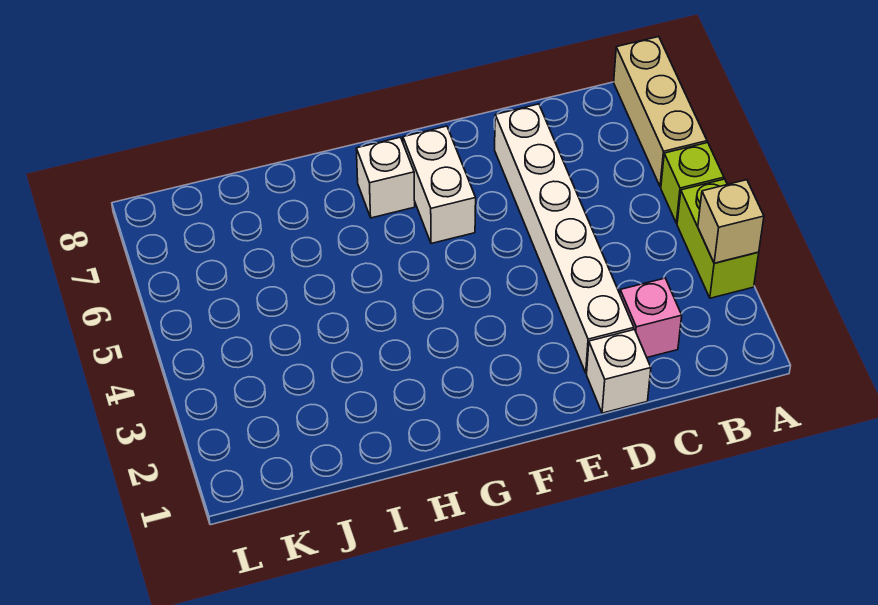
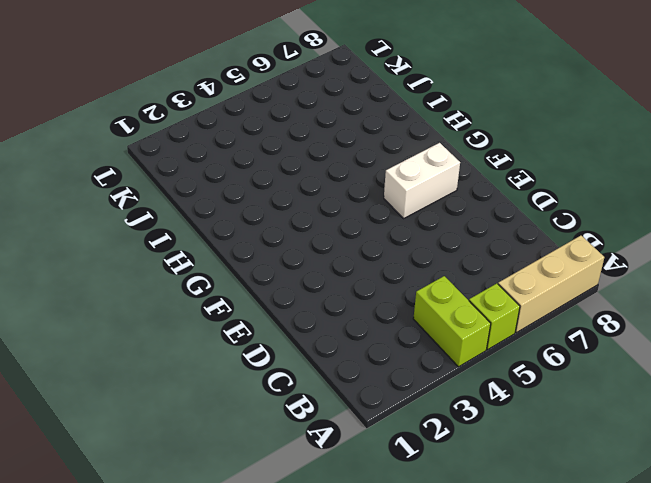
lime brick A4:B4 level 1 -> lime brick A3:A4 level 1
none -> pink brick C2 level 1
none -> white brick D1 level 1

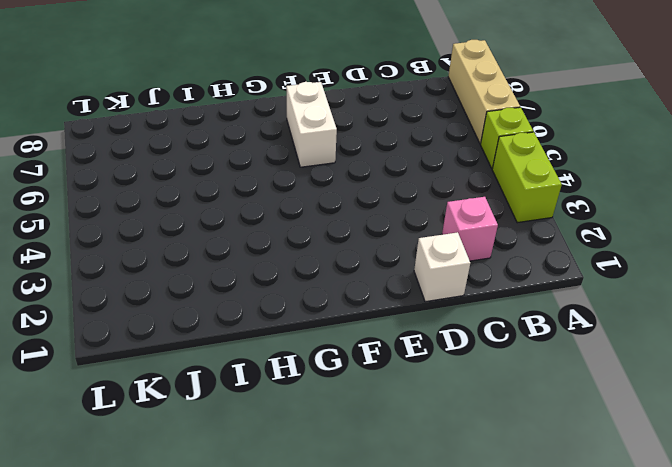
none -> white brick D2:D7 level 1
none -> white brick G7 level 1

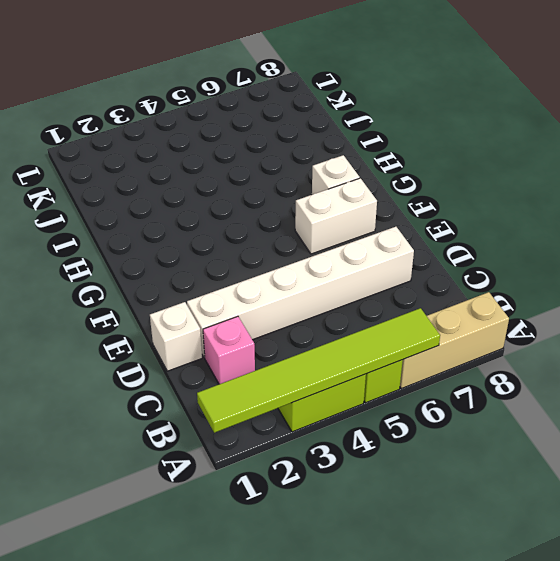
lime tile A1:A6 level 2 -> tan brick A3 level 2

